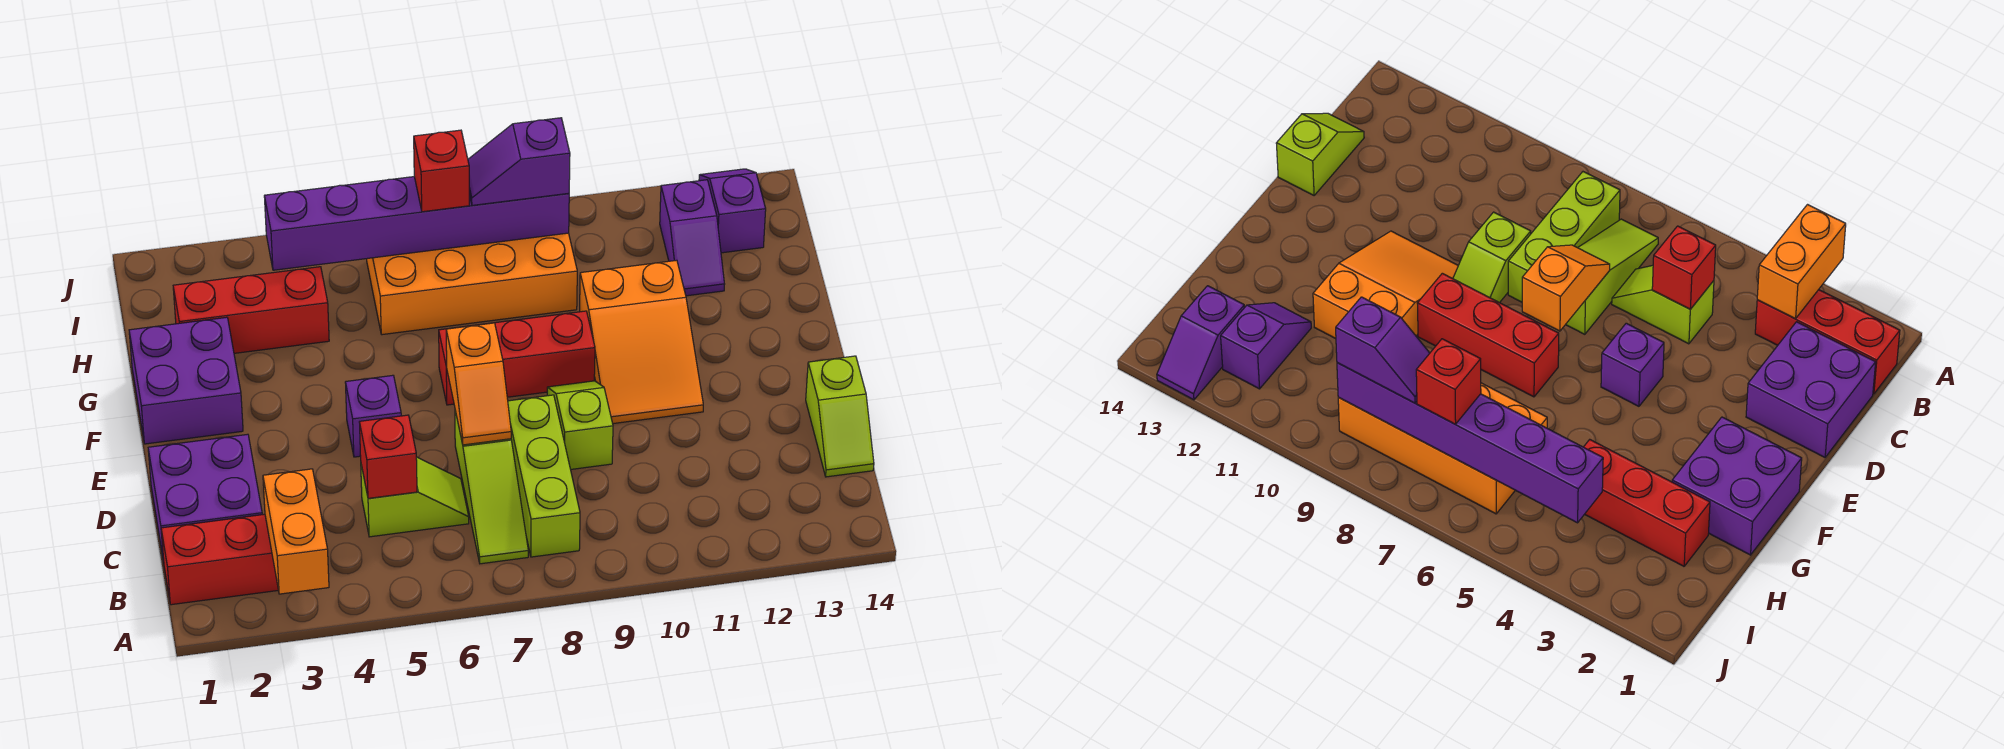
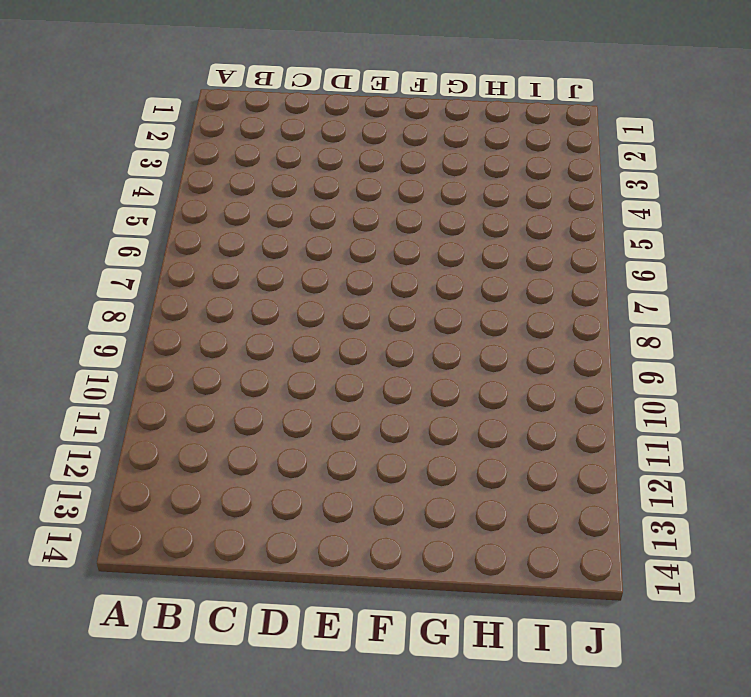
none -> red brick B1:B3 level 1
none -> lime slope B7:D7 level 1 top D
none -> lime brick B8:D8 level 1

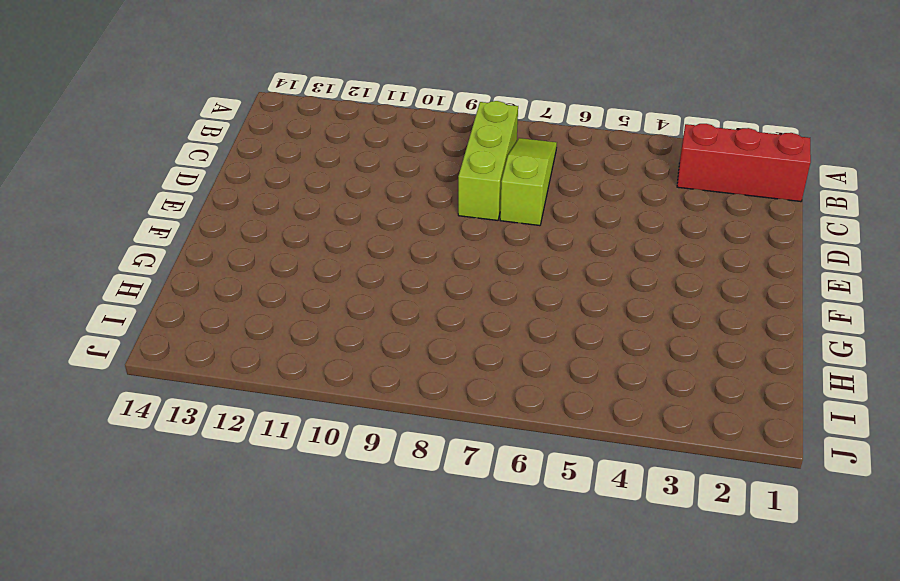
none -> purple brick C1:D2 level 1
none -> lime slope C5:C6 level 1 top 5
none -> lime slope C14:D14 level 1 top D

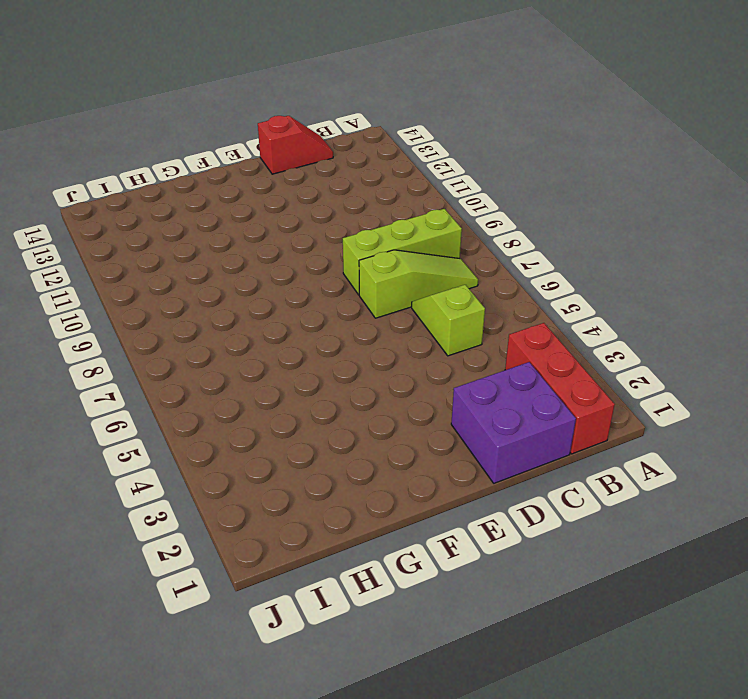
red slope C14:D14 level 1 top D -> lime slope C14:D14 level 1 top D
none -> lime slope D9:E9 level 1 top D
none -> purple brick E5 level 1
none -> orange slope E10:G11 level 1 top G

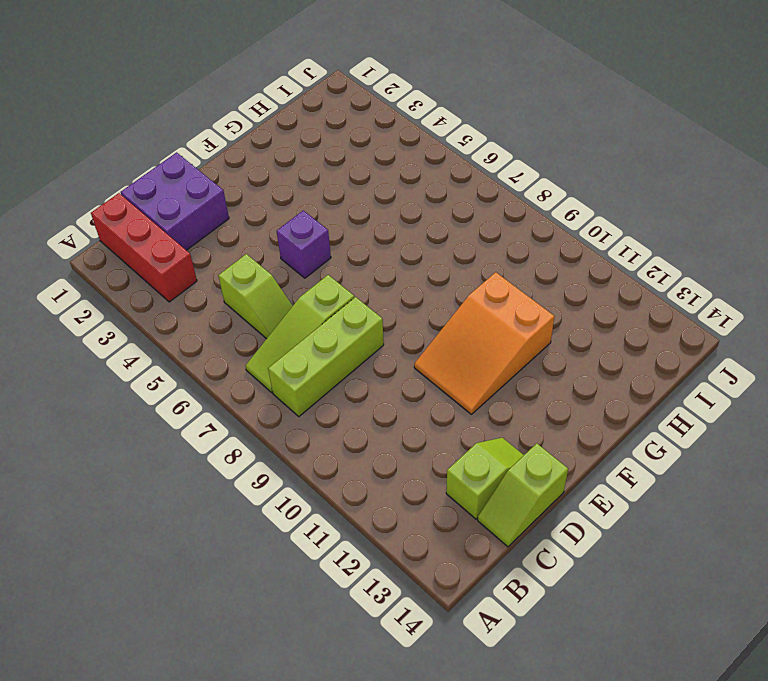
lime slope C13:D13 level 1 top C -> lime slope D9:E9 level 1 top D
none -> purple brick F1:G2 level 1
none -> red brick F7:F9 level 1
none -> red brick H2:H4 level 1

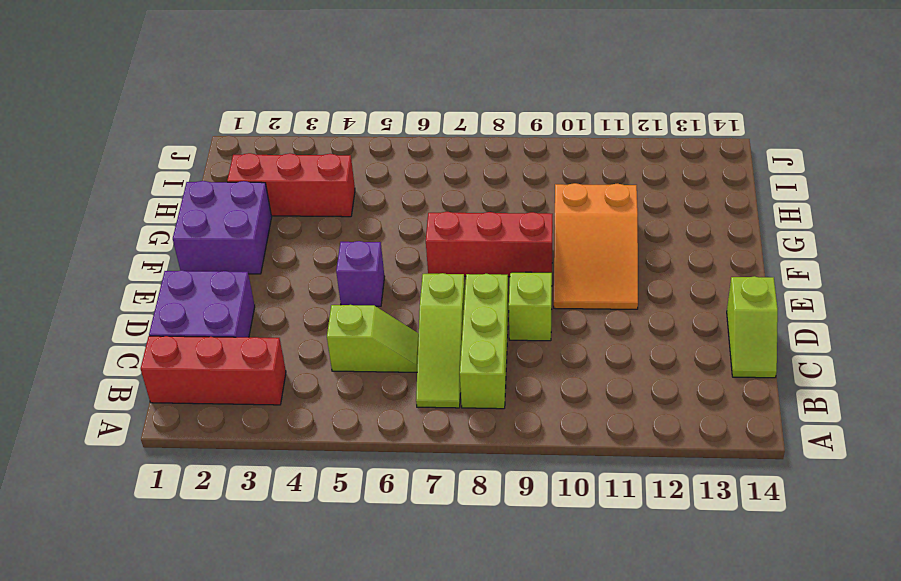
none -> orange brick H6:I9 level 1
none -> purple slope H12:I12 level 1 top I
none -> purple slope I13:J13 level 1 top I

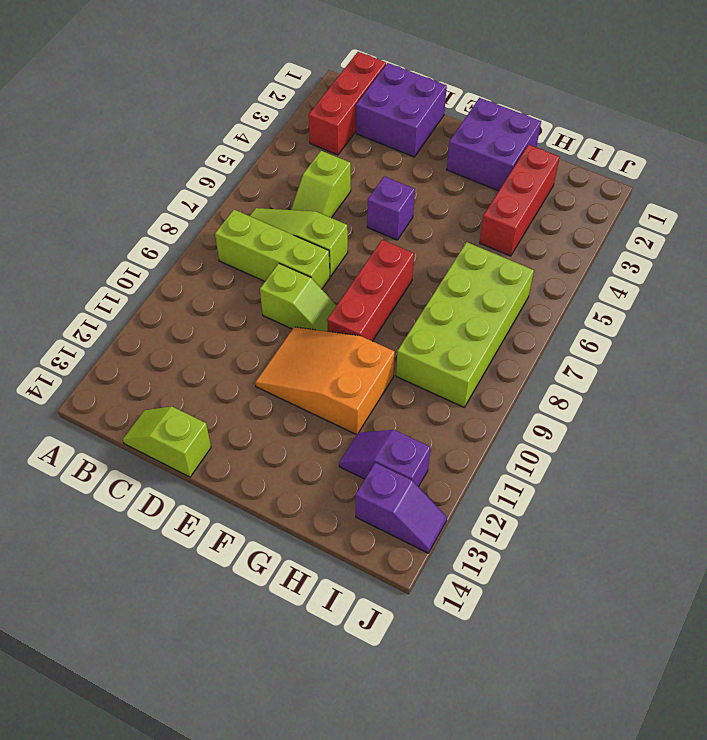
lime brick H6:I9 level 1 -> orange brick H6:I9 level 1
none -> orange brick A3:B3 level 2
none -> red brick C5 level 2
none -> orange slope D7:E7 level 2 top E

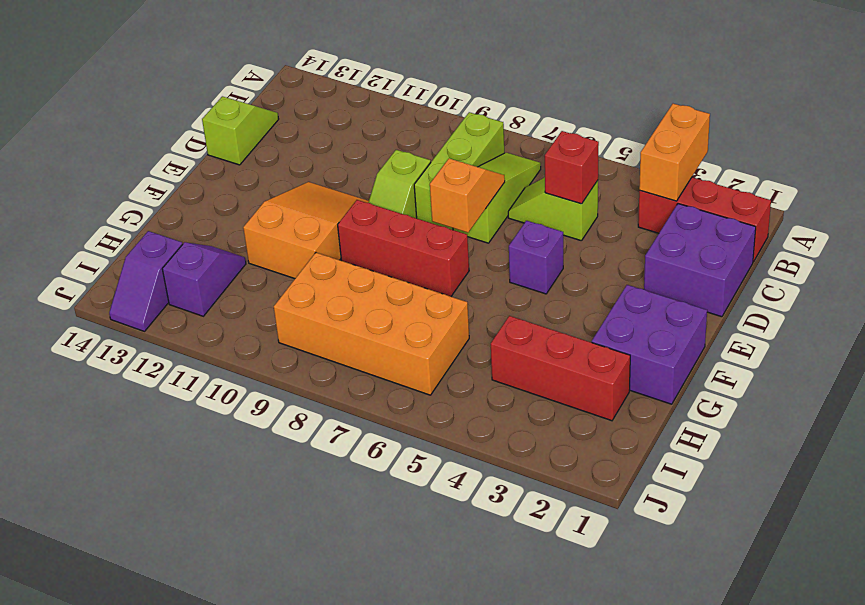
none -> purple brick I4:I9 level 2
none -> red brick I7 level 3
none -> purple slope I8:I9 level 3 top 9

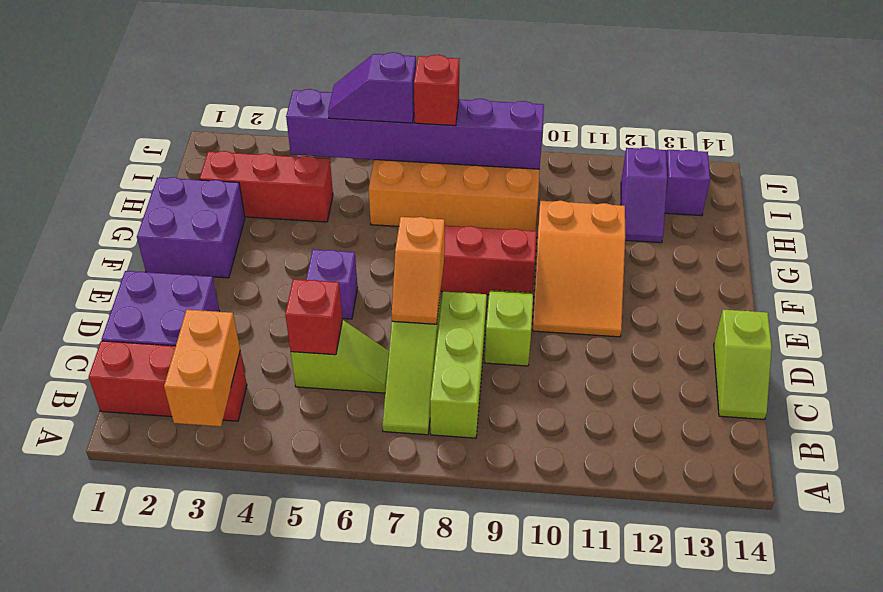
purple slope I5:I6 level 3 top 6 -> purple slope I8:I9 level 3 top 9

